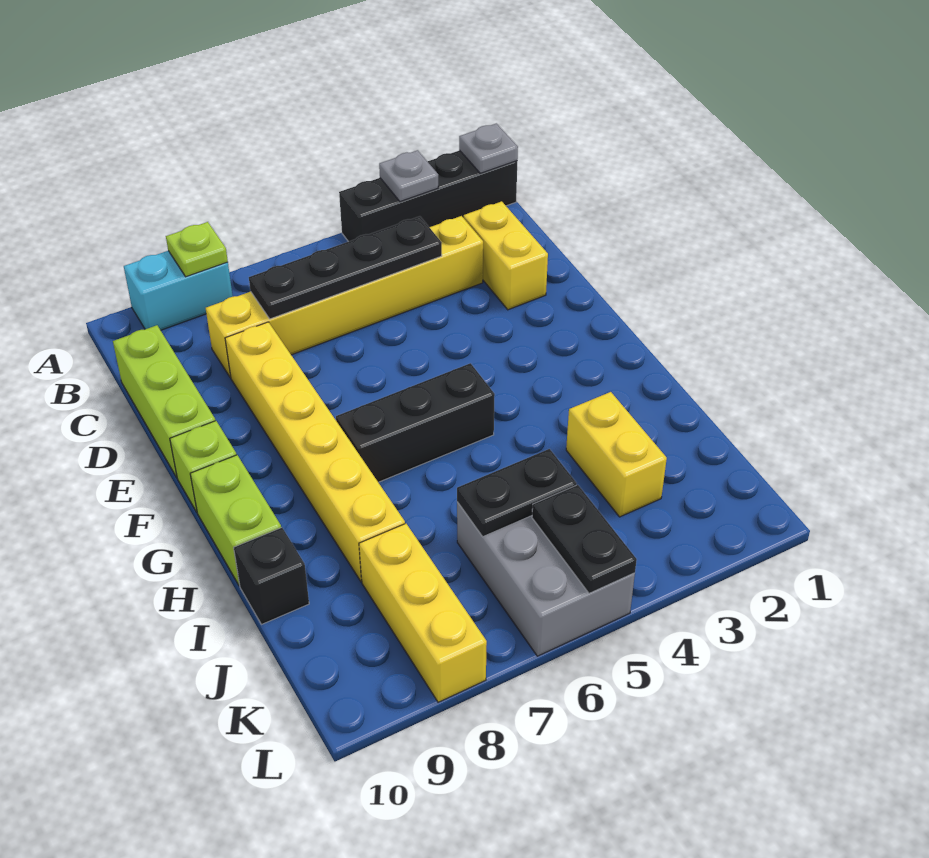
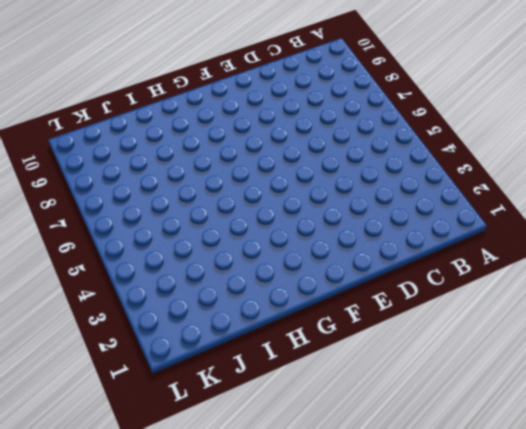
none -> black brick A1:A4 level 1
none -> cyan brick A8:A9 level 1
none -> yellow brick C2:D2 level 1

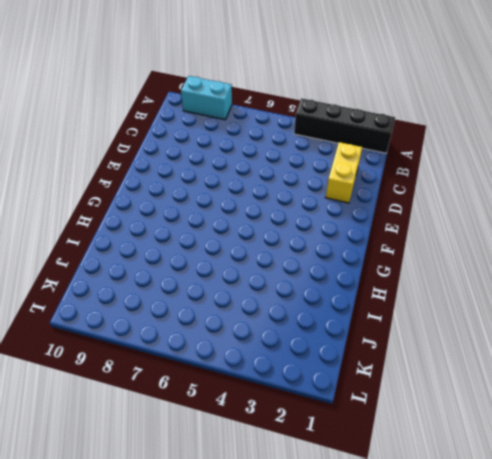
none -> yellow brick C3:C8 level 1
none -> lime brick C10:E10 level 1
none -> yellow brick D8:I8 level 1

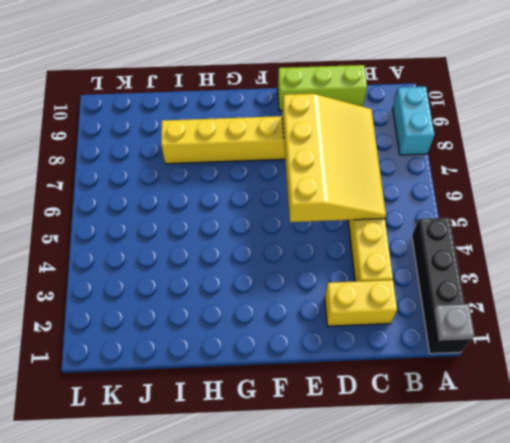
yellow slope C5:E8 level 2 top E -> black plate C4:C7 level 2
none -> lime brick F10 level 1
none -> black brick G5:G7 level 1
none -> lime brick G10:H10 level 1

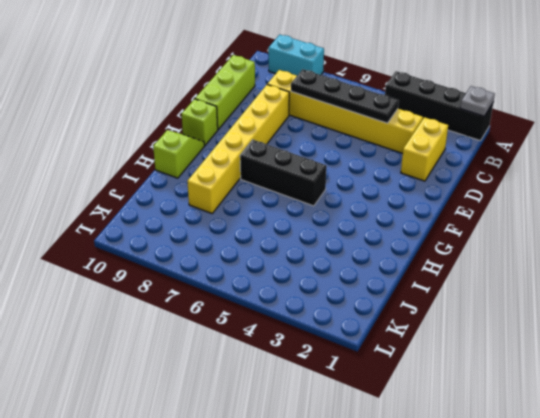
lime slope G10:H10 level 1 top H -> lime brick G10:H10 level 1
none -> yellow brick I3:J3 level 1
none -> black brick I10 level 1
none -> grey brick J5:L6 level 1

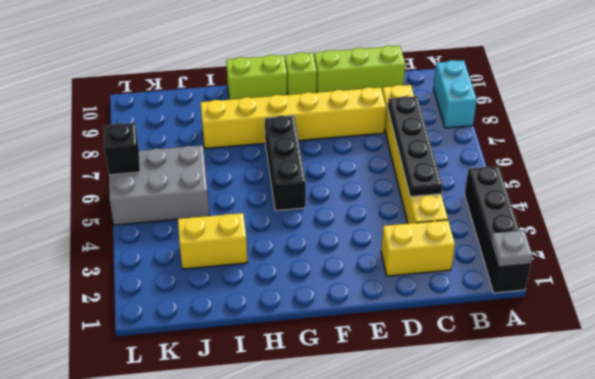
black brick L6 level 2 -> black brick I10 level 1
none -> yellow brick J8:L8 level 1
none -> grey plate A3 level 2
none -> lime plate A8 level 2

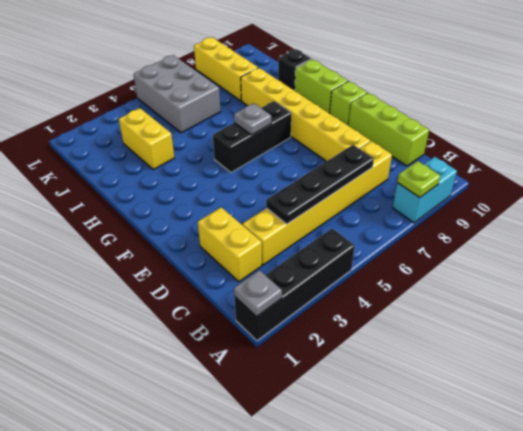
grey plate G6 level 2 -> grey plate A3 level 2
none -> black plate J5:J6 level 2
none -> black plate K5:L5 level 2

